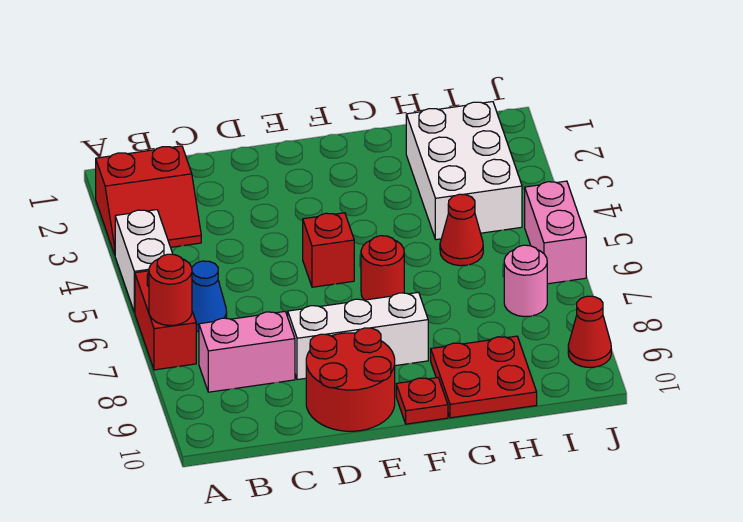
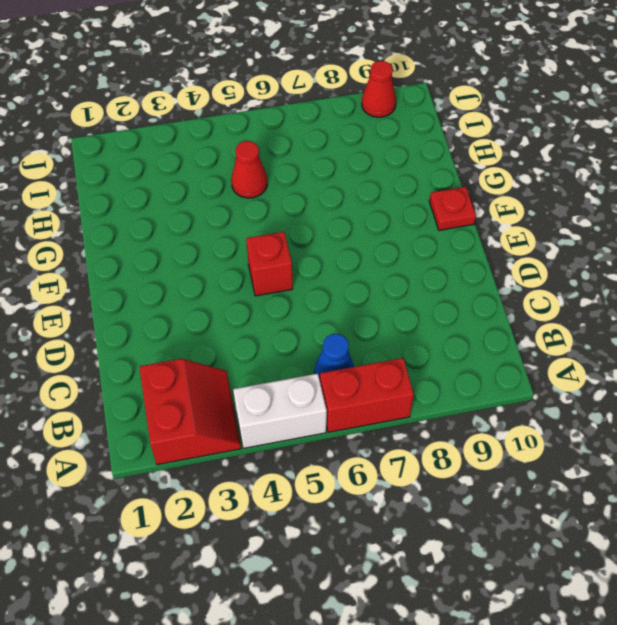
none -> pink brick B8:C8 level 1
none -> white brick D8:F8 level 1
none -> red round brick D9:E10 level 1

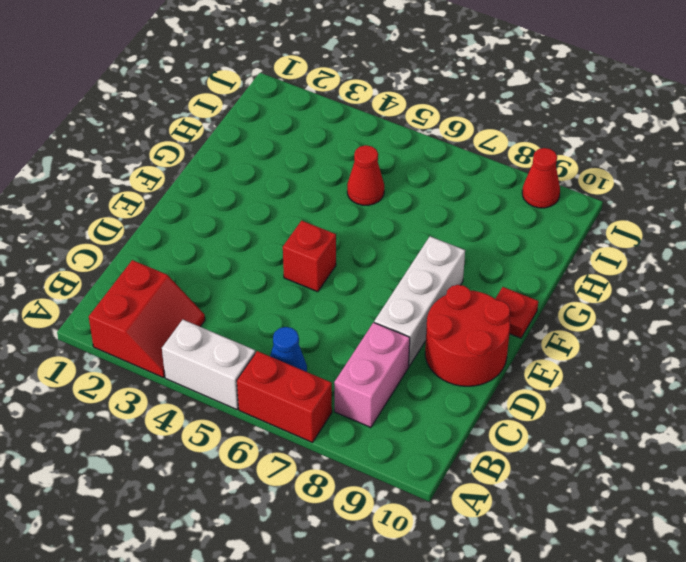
none -> red round brick F6 level 1
none -> red plate G9:H10 level 1
none -> white brick H2:I4 level 1

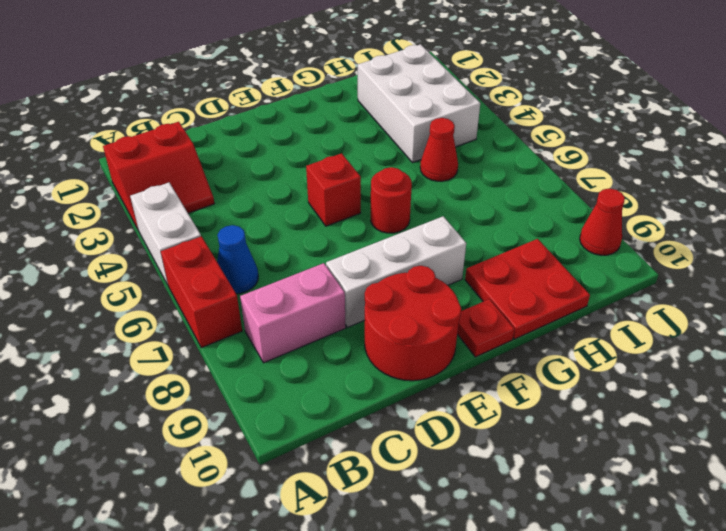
none -> pink round brick I7 level 1
none -> pink brick J5:J6 level 1
none -> red round brick A7 level 2

